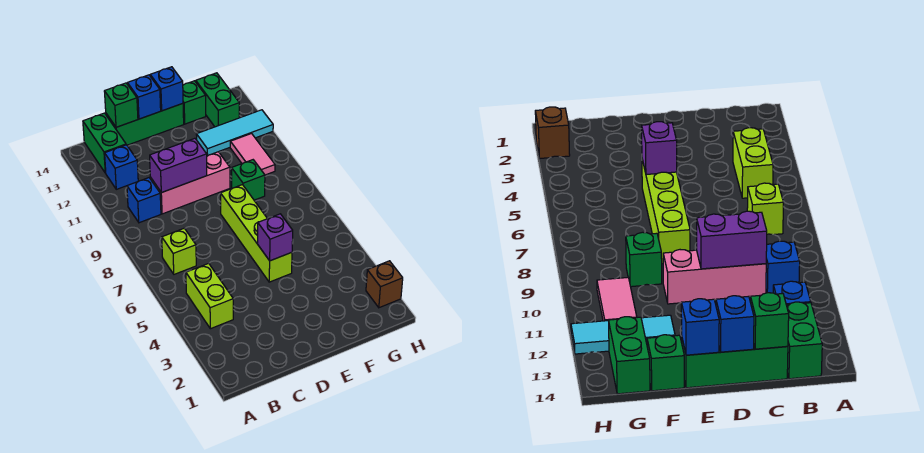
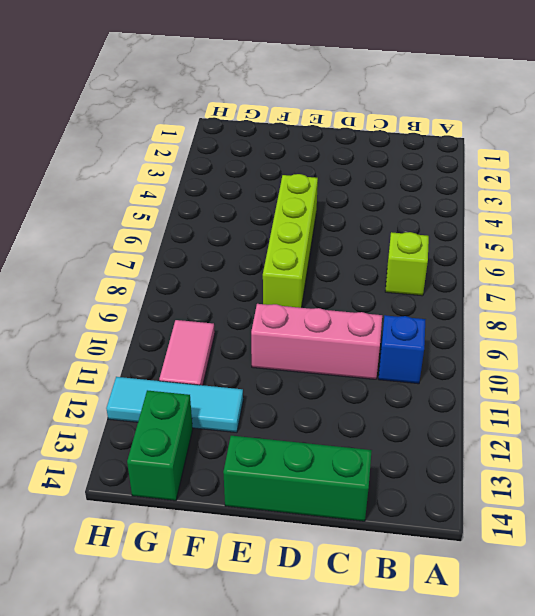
none -> lime brick B4:B5 level 1
none -> blue brick B12 level 1
none -> green brick B13:B14 level 1

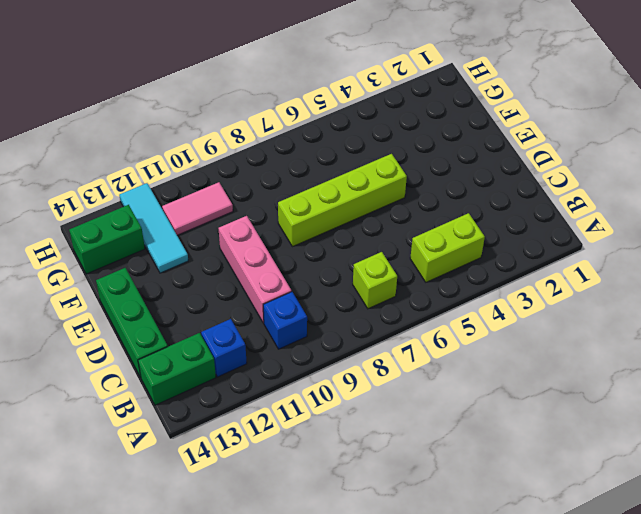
none -> green brick F9 level 1
none -> green brick F14 level 1
none -> brown brick H2 level 1

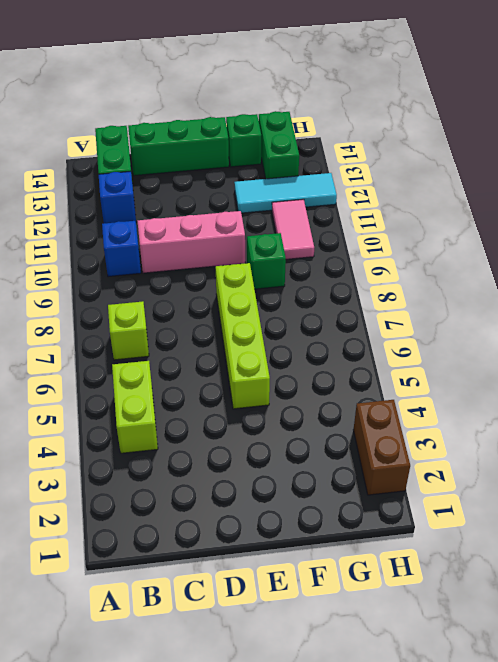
brown brick H2:H3 level 1 -> brown brick H2 level 1
none -> purple brick C10:D10 level 2
none -> green brick C14 level 2
none -> blue brick D14 level 2

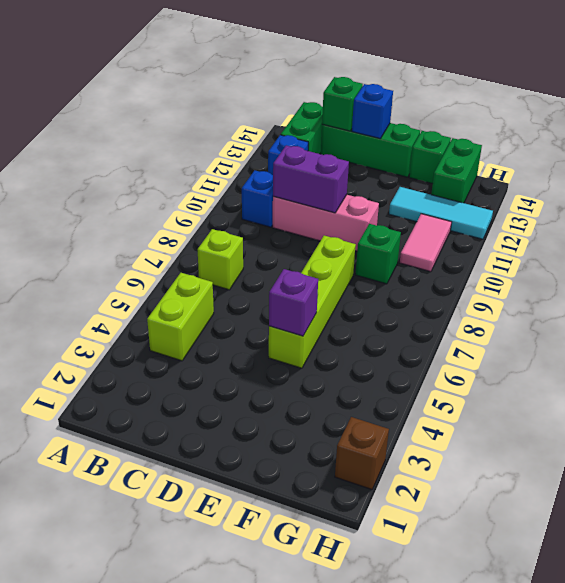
none -> blue brick E14 level 2

